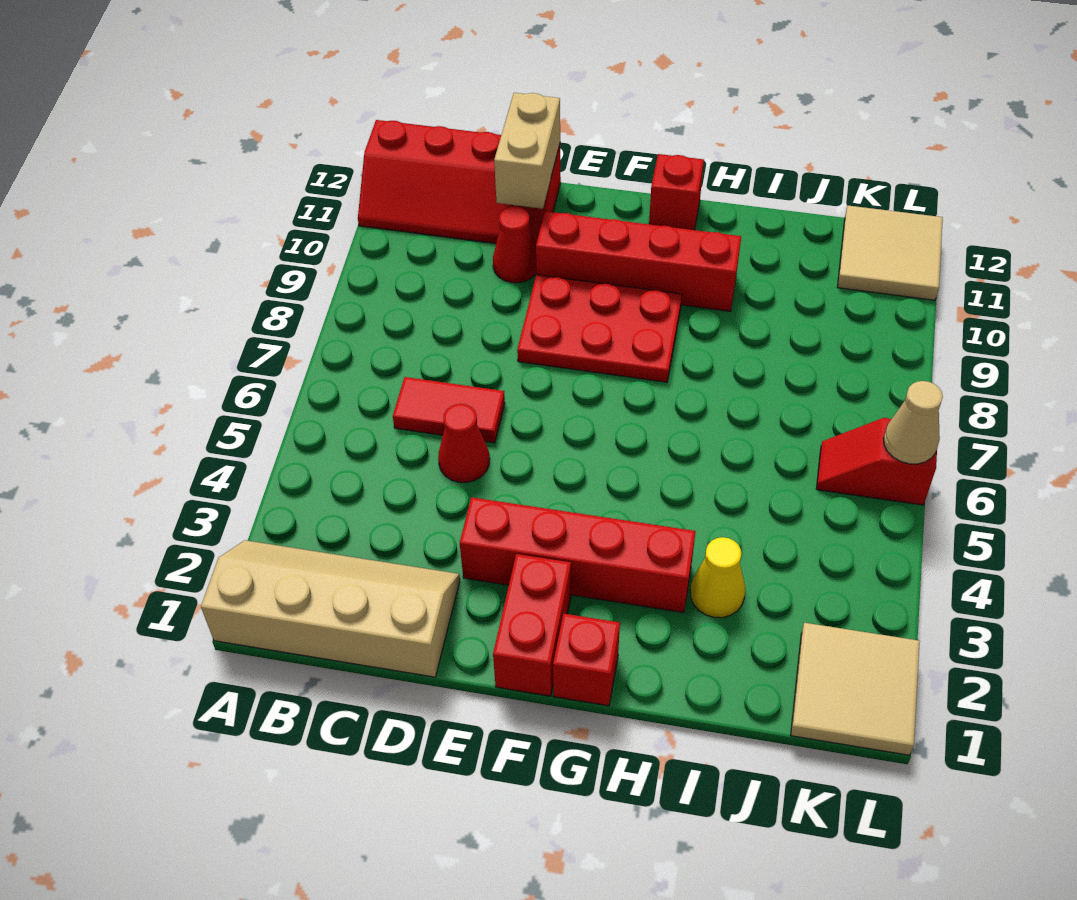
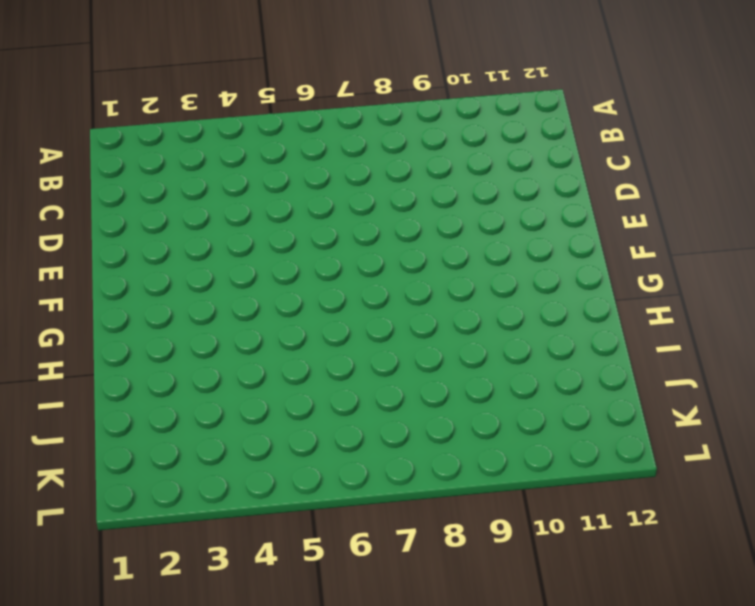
none -> tan slope A1:D2 level 1 top 1
none -> red slope A11:D12 level 1 top 12
none -> red tile C6:D6 level 1

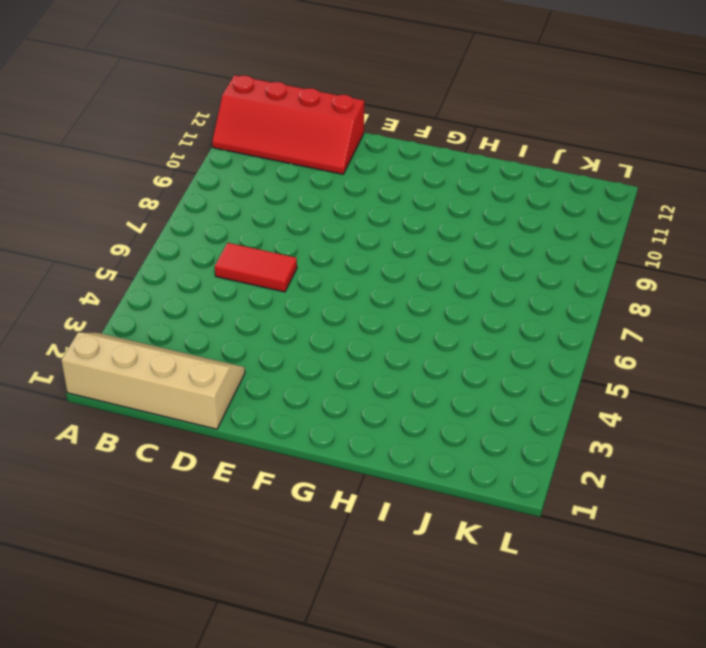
none -> red cone D5 level 1
none -> red cone D10 level 1
none -> red brick E3:H3 level 1

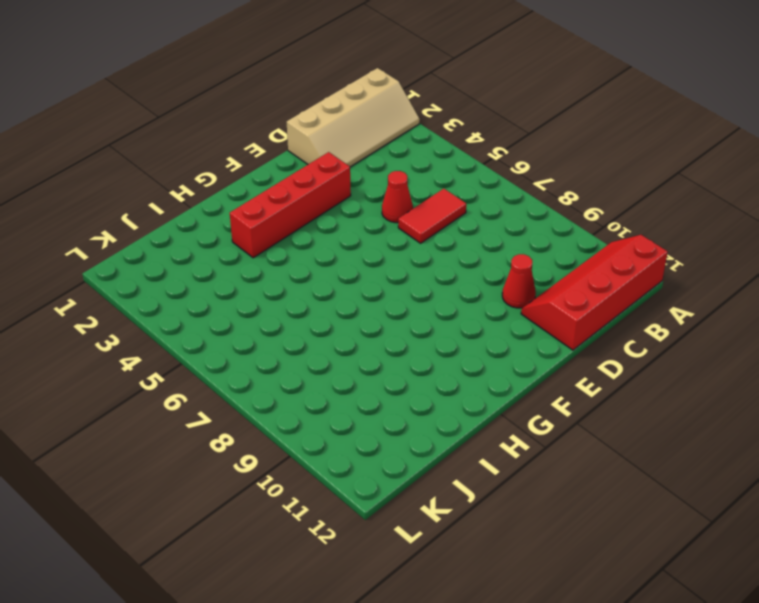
none -> red plate E8:G9 level 1
none -> red brick E10:H10 level 1
none -> red brick F1:F2 level 1

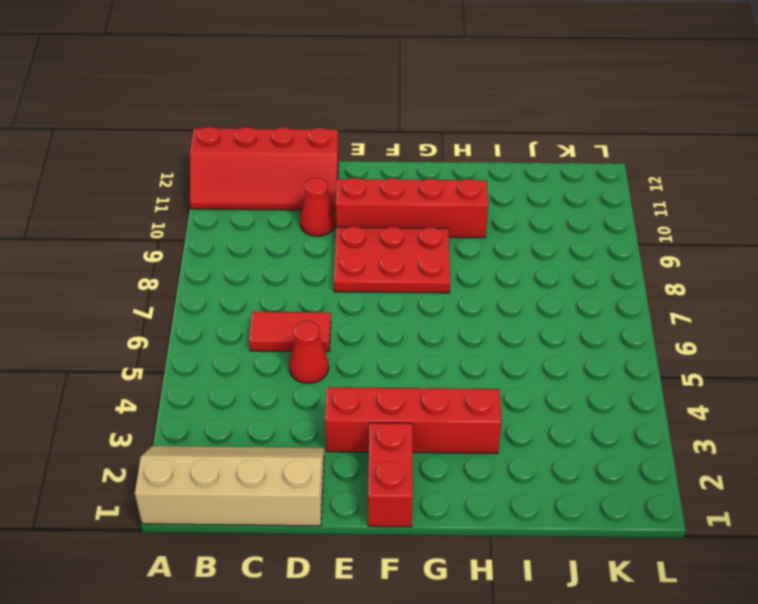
none -> red brick G1 level 1
none -> red brick G12 level 1
none -> yellow cone I3 level 1

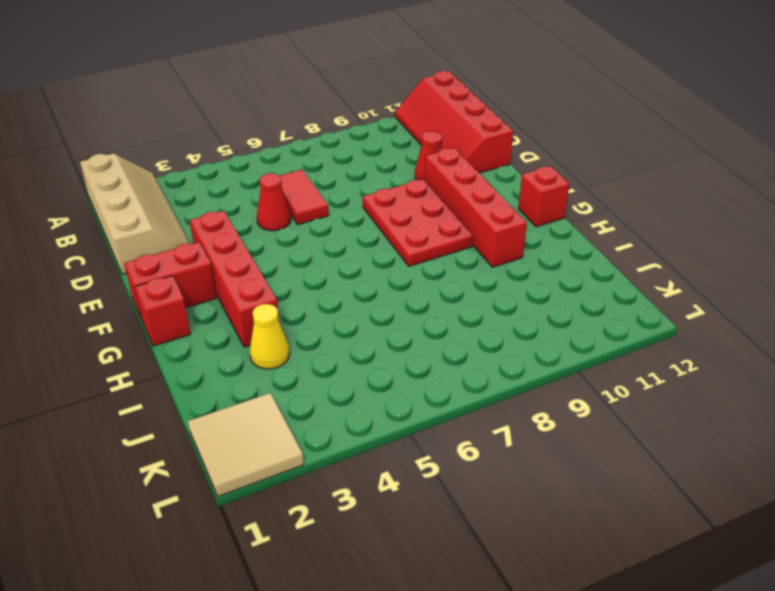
none -> red slope K6:L6 level 1 top L
none -> tan tile K11:L12 level 1
none -> tan brick D11:D12 level 2

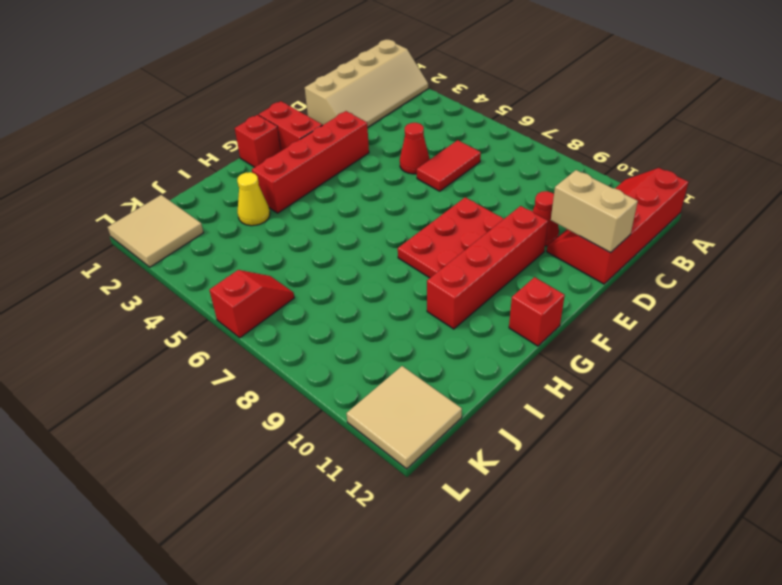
none -> tan cone L6 level 2

